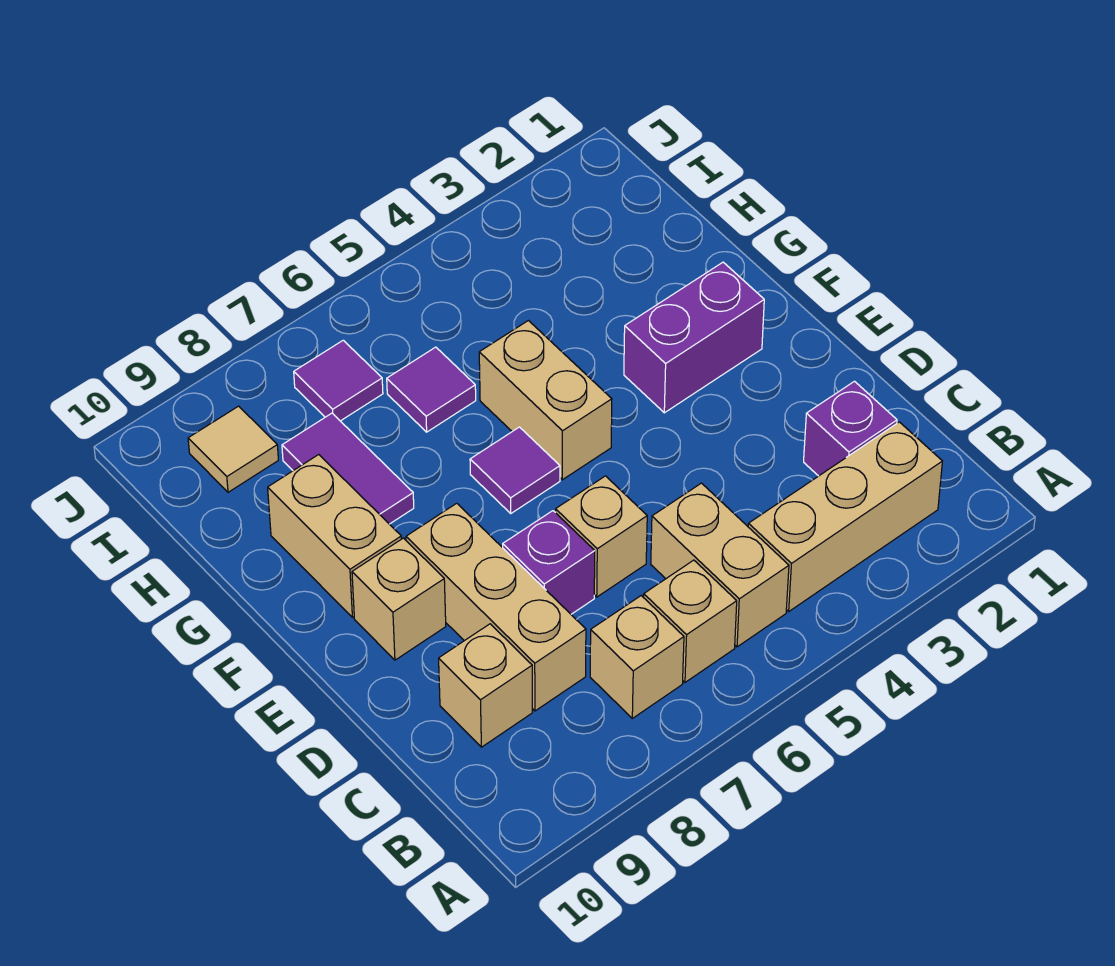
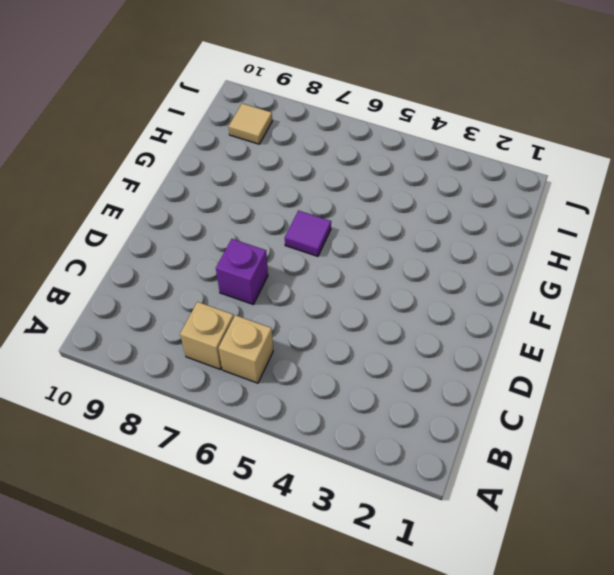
none -> tan brick B2:B4 level 1
none -> tan brick B5:C5 level 1
none -> purple brick C2 level 1

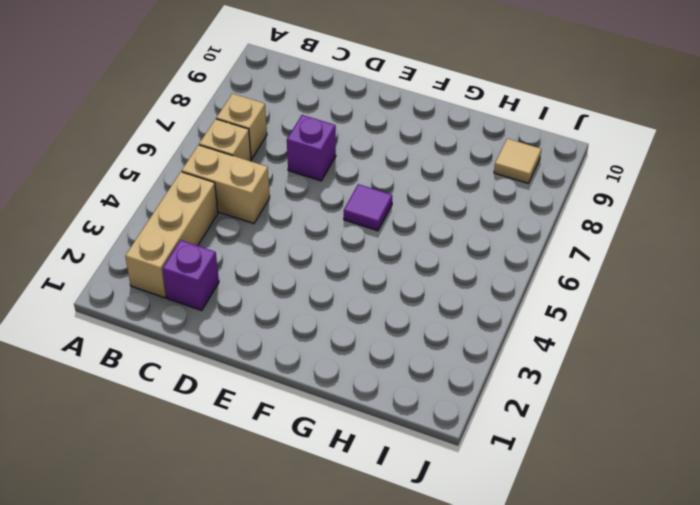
none -> tan brick C8:E8 level 1
none -> tan brick C9 level 1
none -> tan brick D6 level 1

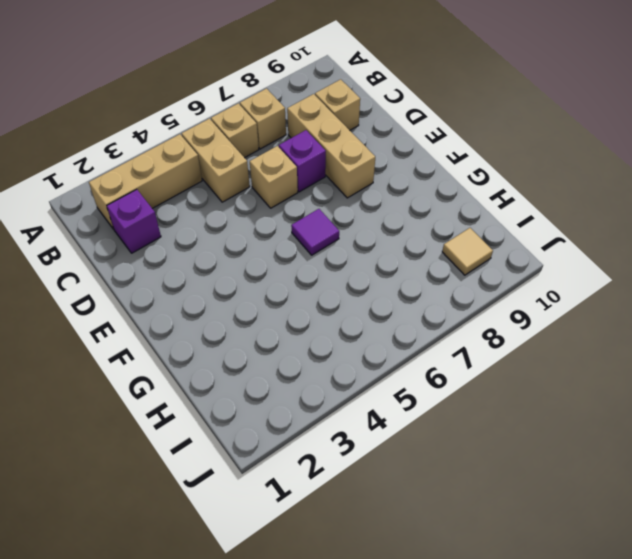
none -> tan brick E9 level 1
none -> purple brick F2:F3 level 1
none -> tan brick F5:G5 level 1

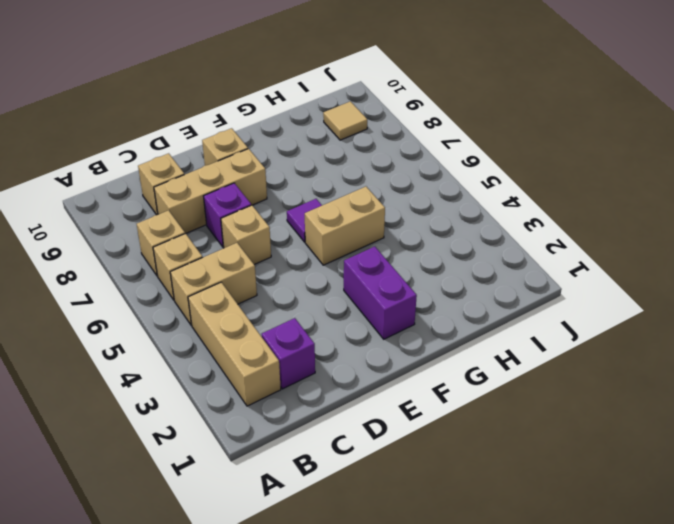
none -> tan brick F9:G9 level 1
none -> purple tile G8:H8 level 1
none -> purple tile H6 level 1

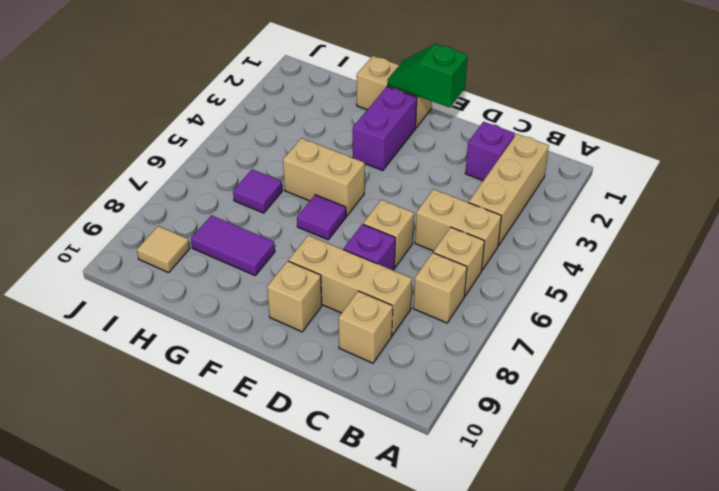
green slope E1:F1 level 2 top E -> none
tan brick F1:G1 level 1 -> tan brick F9:G9 level 1
none -> purple tile I7 level 1

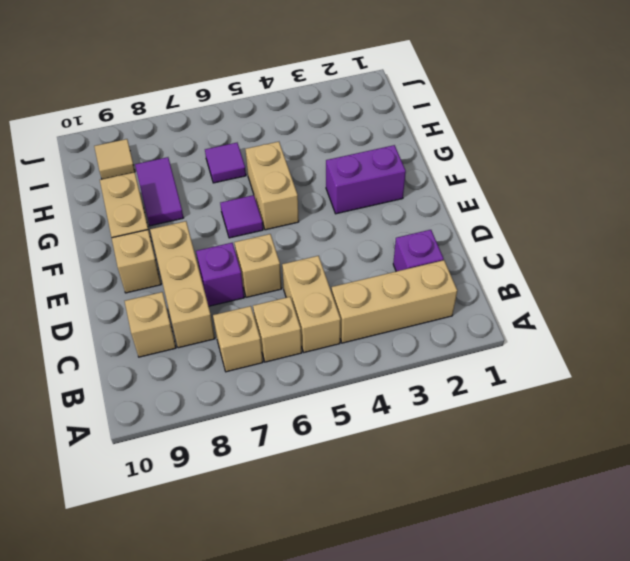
none -> purple tile I7 level 1

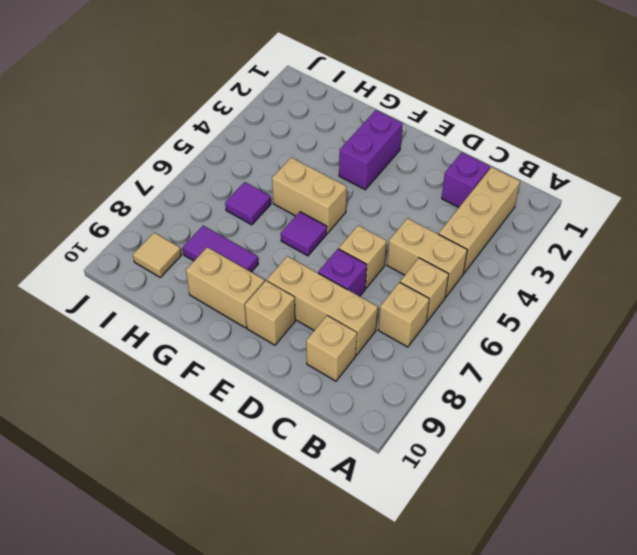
none -> purple tile I7 level 1

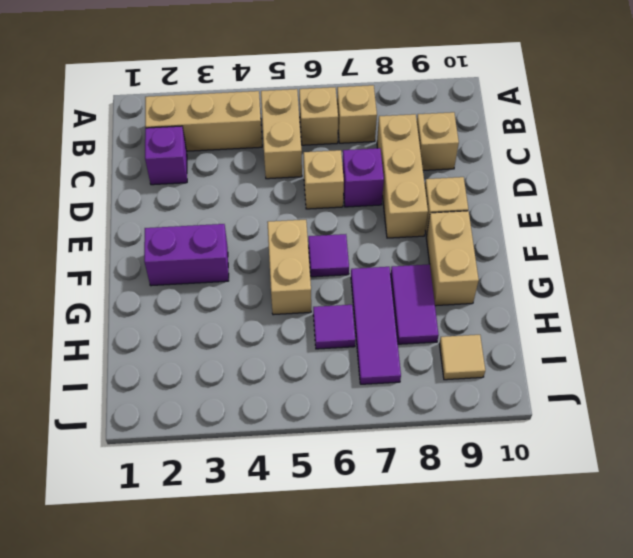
purple tile G7:I7 level 1 -> purple tile I7 level 1

